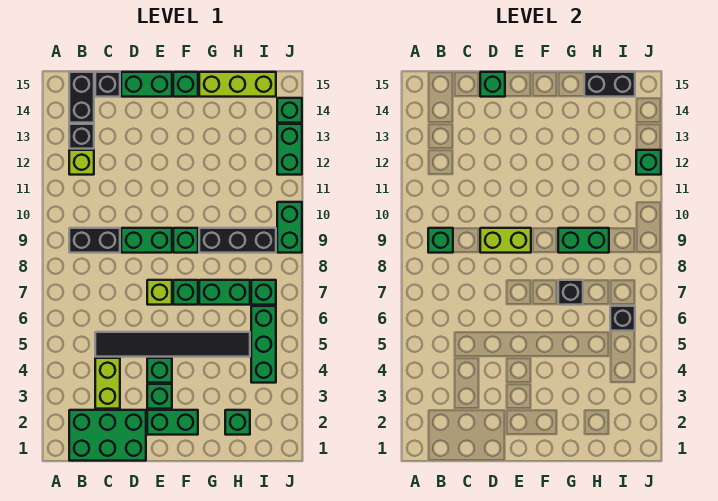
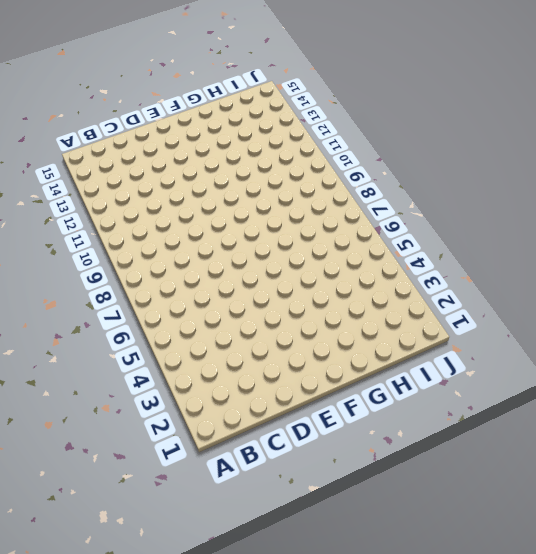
none -> green brick B1:D2 level 1
none -> black brick B9:C9 level 1
none -> lime brick B12 level 1
none -> black brick B13 level 1

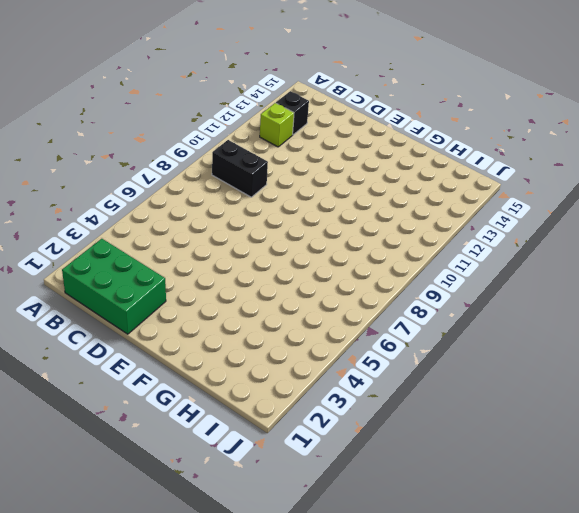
none -> black brick B14:B15 level 1
none -> lime brick C3:C4 level 1
none -> black tile C5:H5 level 1
none -> black brick C15 level 1

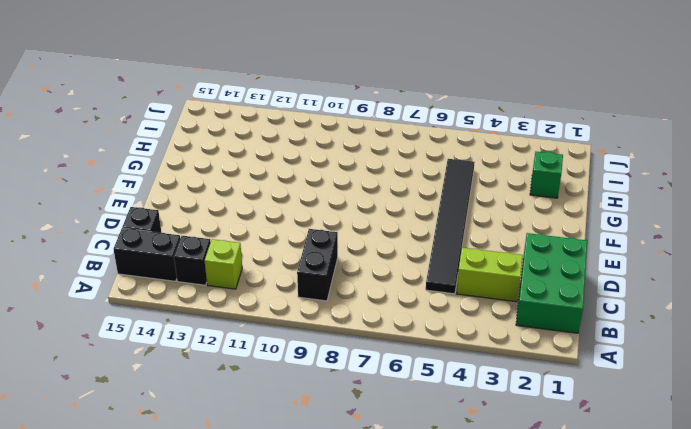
none -> green brick D9:E9 level 1
none -> green brick D15:E15 level 1
none -> green brick E2:F2 level 1
none -> green brick E3 level 1

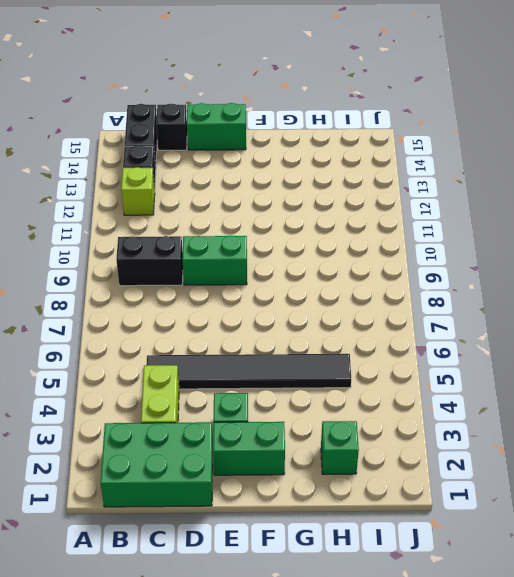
none -> green brick E4 level 1
none -> lime brick E7 level 1
none -> green brick F7 level 1
none -> green brick F9 level 1

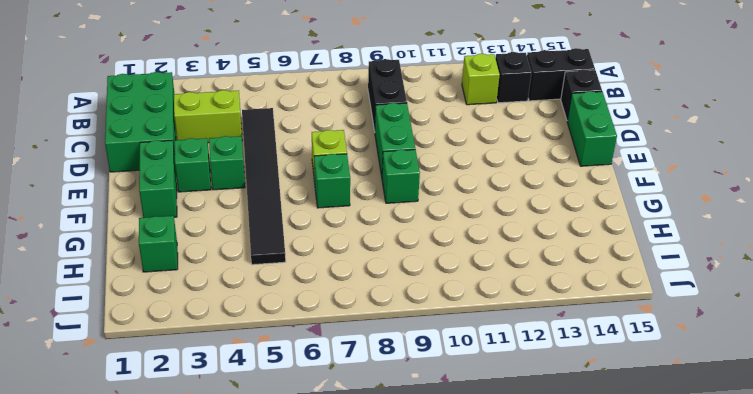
none -> green brick F15 level 1
none -> green brick G7:H7 level 1
none -> black brick G9:I9 level 1
none -> lime brick G15:I15 level 1

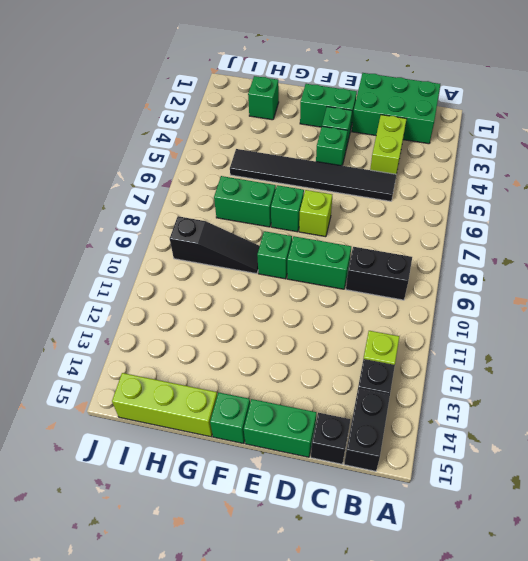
black slope G9:I9 level 1 top I -> black brick G9:I9 level 1
none -> green brick I4:I6 level 1
none -> green brick I7 level 1
none -> green brick J9:J10 level 1
none -> green brick J12:J13 level 1

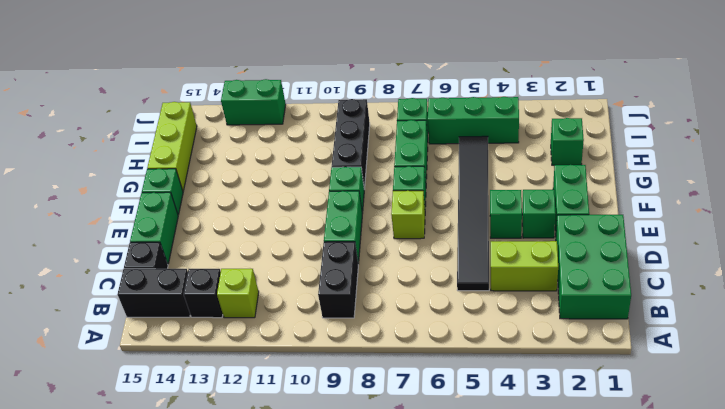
none -> green brick J9:J10 level 1
none -> green brick J14 level 1
none -> green brick B9 level 2
none -> lime brick D9:E9 level 2

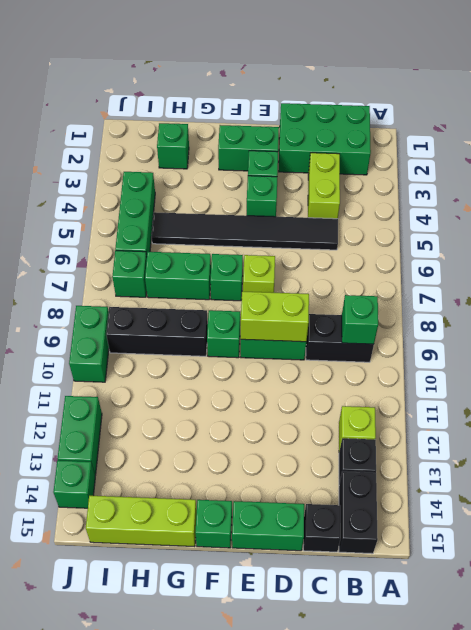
none -> green brick D15 level 2
none -> black brick G7 level 2
none -> green brick G9:H9 level 2
none -> black brick H15:I15 level 2

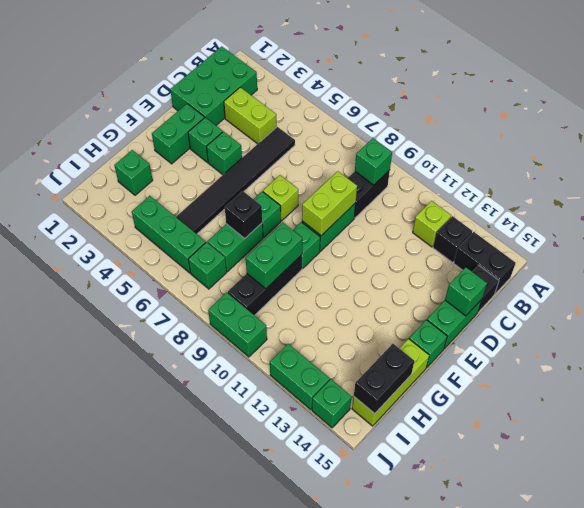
none -> black brick I6 level 2
none -> green brick J12 level 2

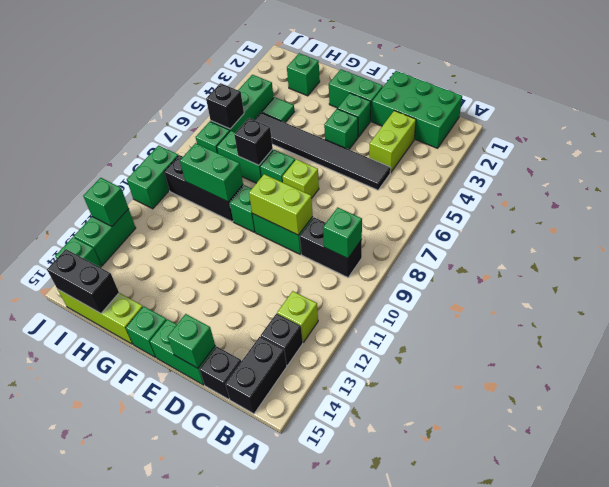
green tile H4 level 1 -> none

